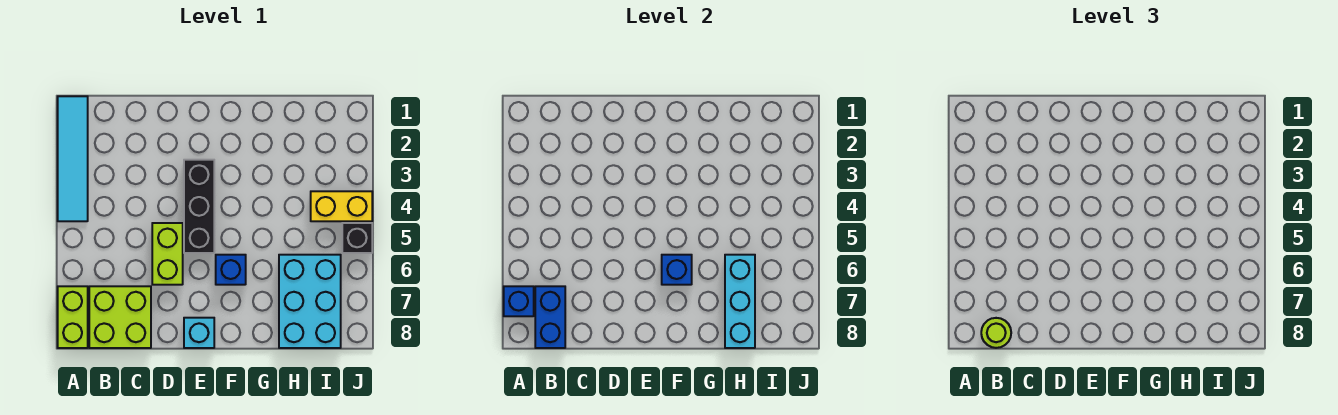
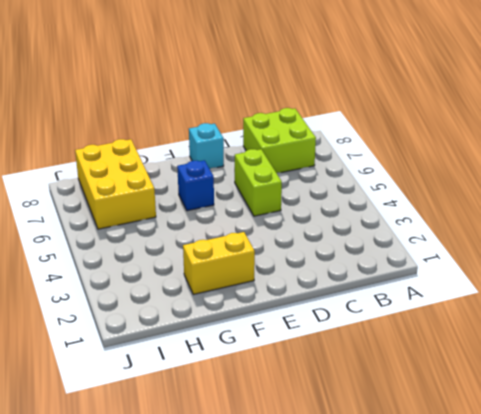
yellow brick F2:G2 level 1 -> yellow brick I4:J4 level 1
yellow brick H6:I8 level 1 -> cyan brick H6:I8 level 1
none -> cyan tile A1:A4 level 1
none -> lime brick A7:A8 level 1
none -> black brick E3:E5 level 1

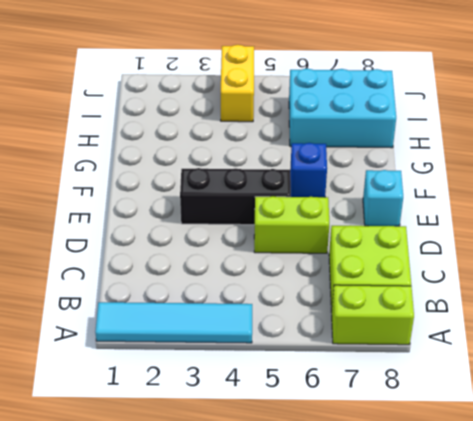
none -> black brick J5 level 1
none -> blue brick A7 level 2
none -> blue brick B7:B8 level 2

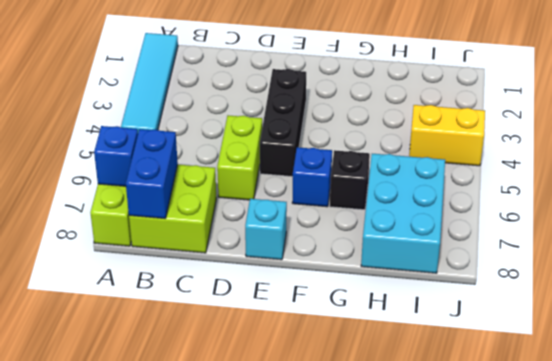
black brick G6 level 1 -> black brick J5 level 1
none -> blue brick F6 level 2
none -> cyan brick H6:H8 level 2
none -> lime round brick B8 level 3

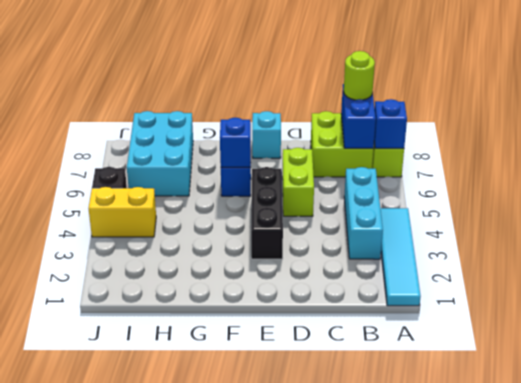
cyan brick B3:B5 level 1 -> cyan brick H6:H8 level 2

